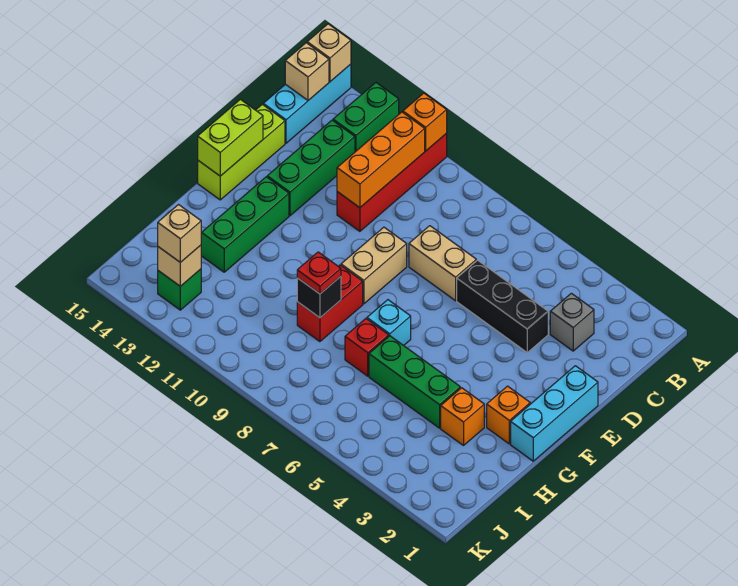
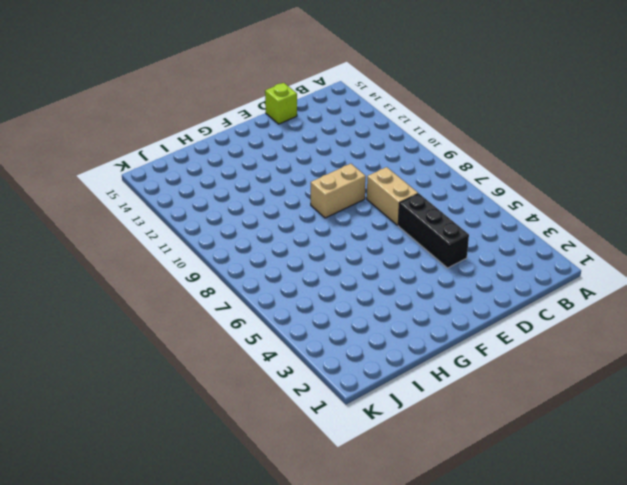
lime brick D15 level 1 -> lime brick D15:F15 level 1
none -> red brick A11:D11 level 1
none -> green brick A13:B13 level 1
none -> cyan brick A15:C15 level 1

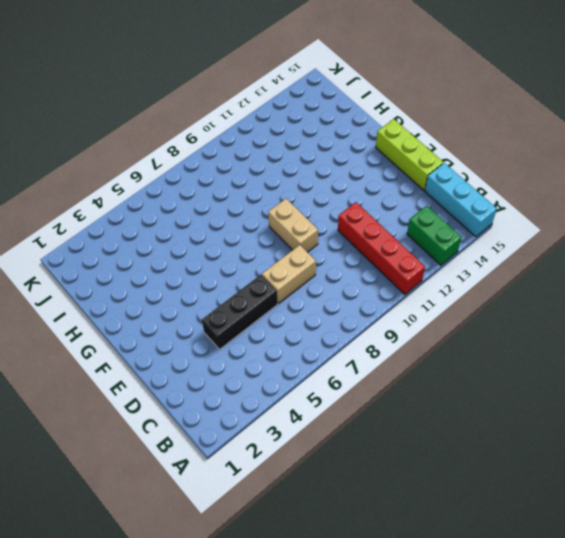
none -> grey brick C3 level 1
none -> green brick C13:E13 level 1
none -> cyan brick E1:G1 level 1

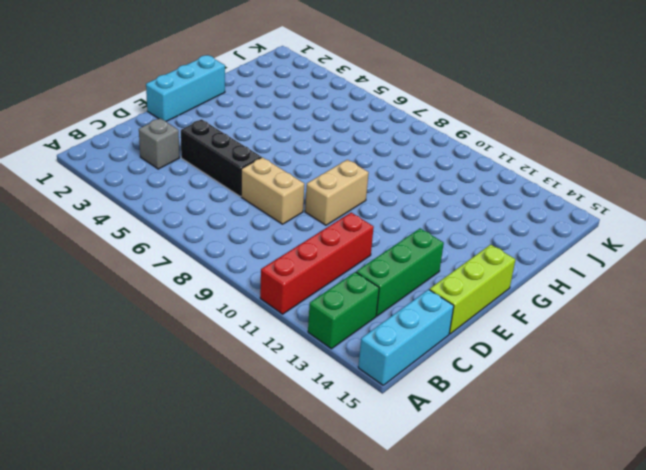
none -> green brick F13:H13 level 1
none -> orange brick G2 level 1
none -> cyan brick G7 level 1

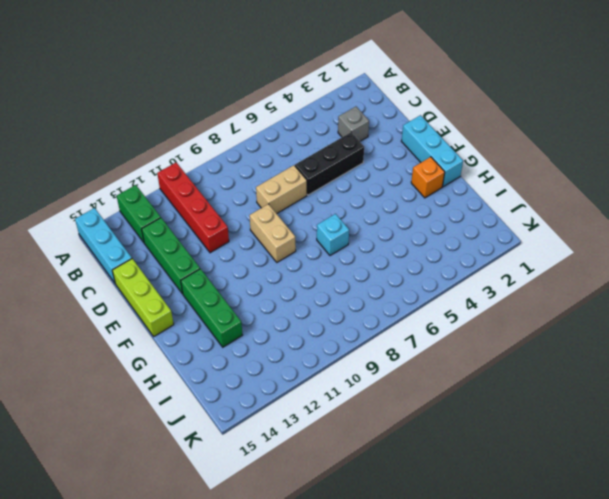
none -> red brick G9:H9 level 1
none -> orange brick H3 level 1
none -> green brick H4:H6 level 1

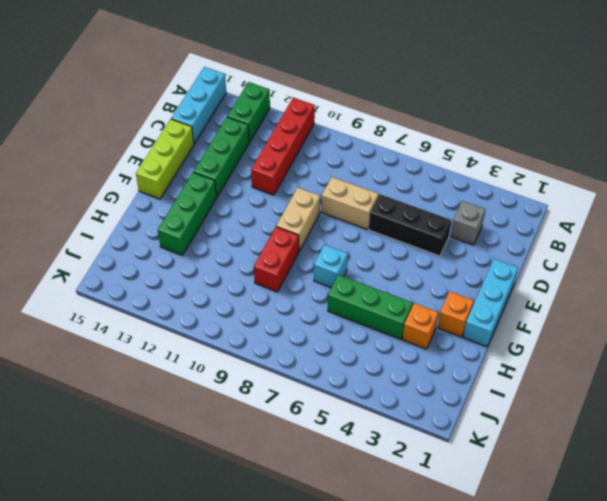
none -> red brick H7 level 1
none -> green brick J13 level 1
none -> orange brick A11 level 2

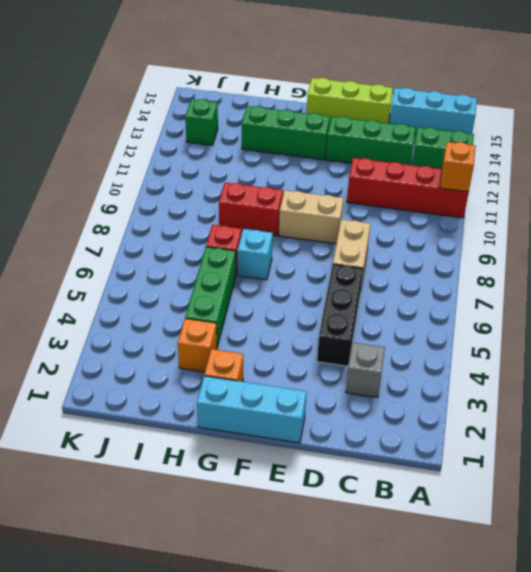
none -> tan brick A15 level 2
none -> orange brick B11:D11 level 2
none -> tan brick B15 level 2

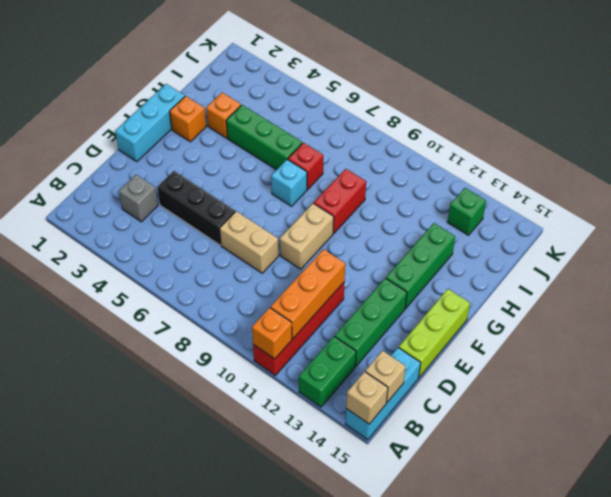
none -> lime brick E15:F15 level 2
none -> black brick H9 level 2
none -> tan brick J13 level 2

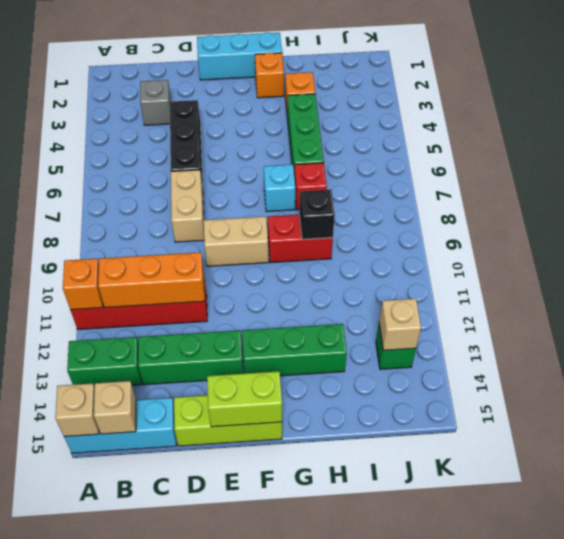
none -> red plate H9 level 3
none -> tan brick J13 level 3

